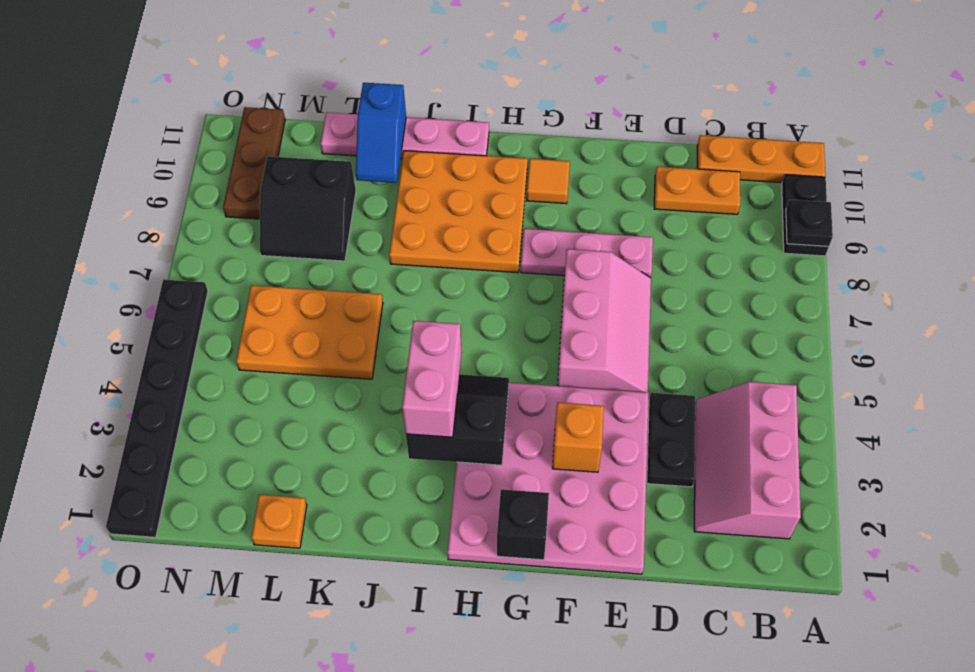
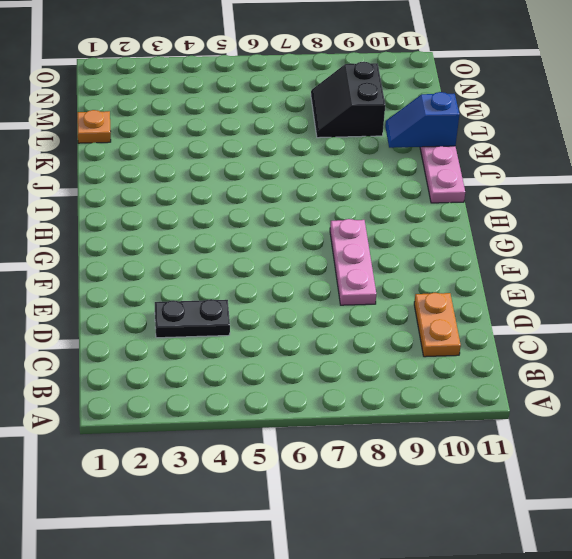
none -> black plate A9:A10 level 1
none -> orange plate A11:C11 level 1
none -> pink slope B2:C4 level 1 top B

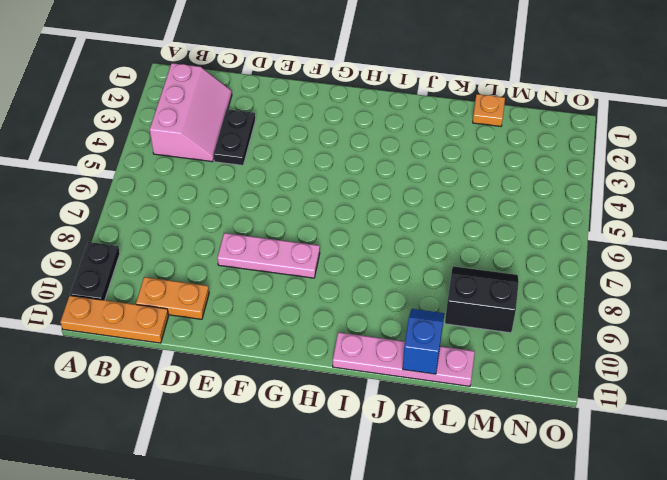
none -> pink plate E1:H4 level 1
none -> pink slope E5:F7 level 1 top F
none -> orange tile G10 level 1

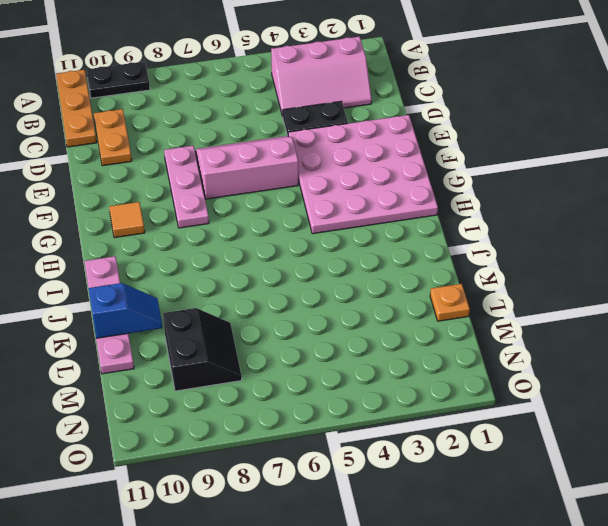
none -> orange plate H8:J10 level 1
none -> orange plate K5:M6 level 1
none -> brown plate N9:N11 level 1

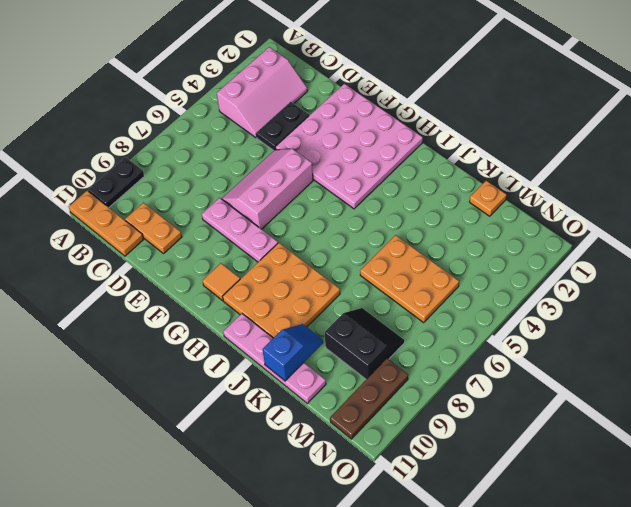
none -> black plate O1:O6 level 1
none -> black plate A9 level 2
none -> orange brick F3 level 2

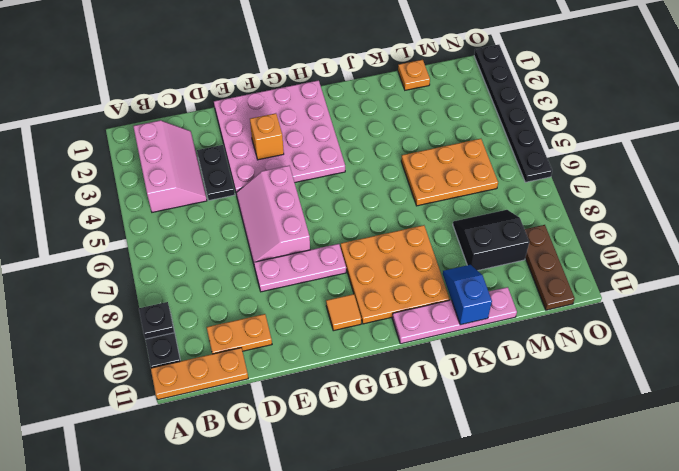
none -> black brick G1 level 2
none -> black slope H3:I4 level 2 top 3
none -> pink brick I3:I4 level 3

